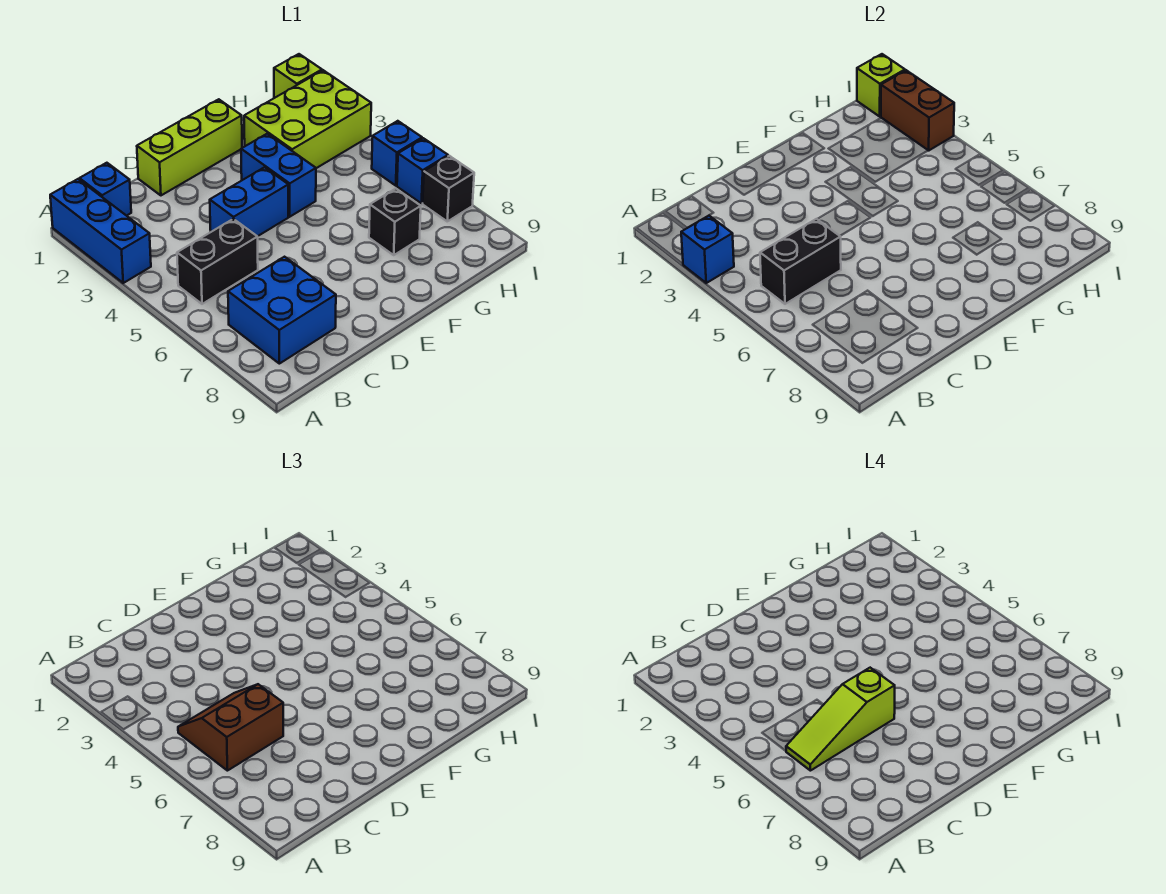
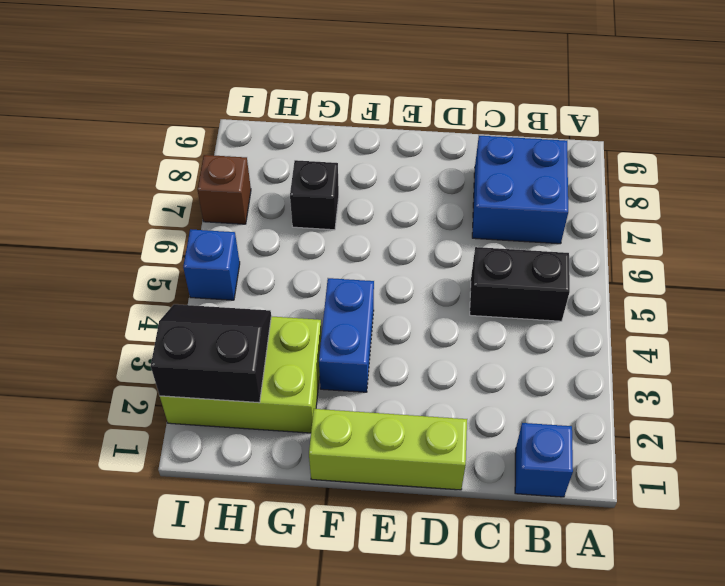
black slope H2:I3 level 2 top 2 -> brown brick I2:I3 level 2
brown brick I7 level 1 -> black brick I7 level 1
none -> blue brick A1:A3 level 1
none -> blue brick D4:E4 level 1
none -> lime brick I1 level 1

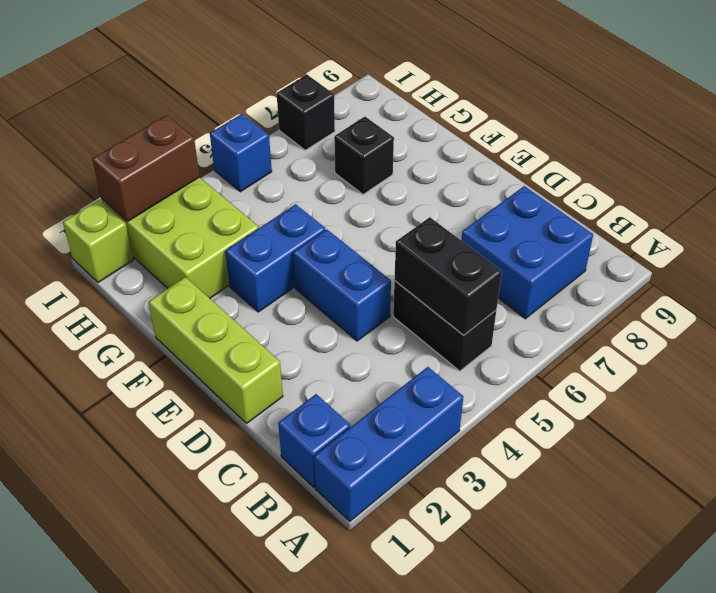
none -> blue brick I6 level 1
none -> blue brick A3 level 2
none -> lime brick I1 level 2

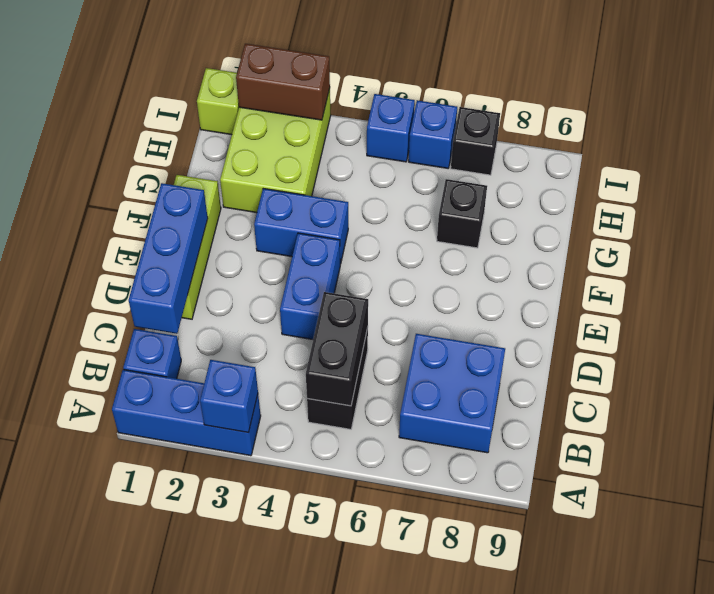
blue brick C1:E1 level 2 -> none
none -> lime brick I1 level 2
none -> brown slope B5:C6 level 3 top 6
none -> lime slope B6:D6 level 4 top D

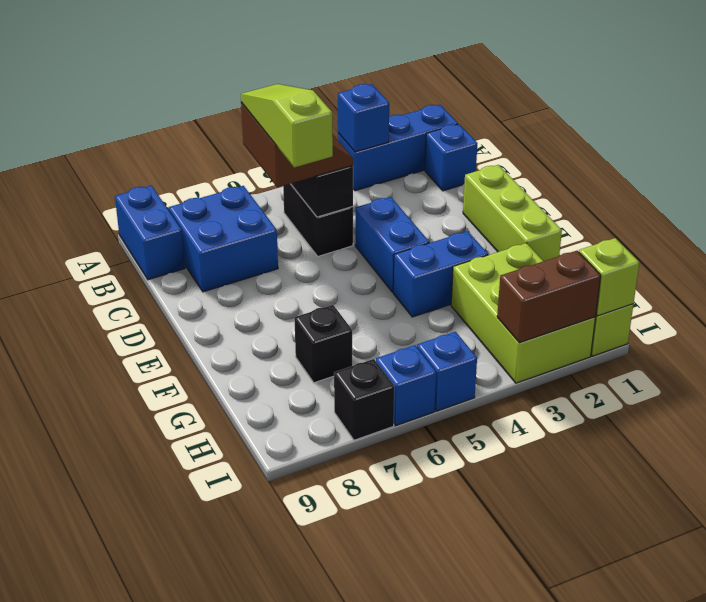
blue brick A9:B9 level 1 -> none

